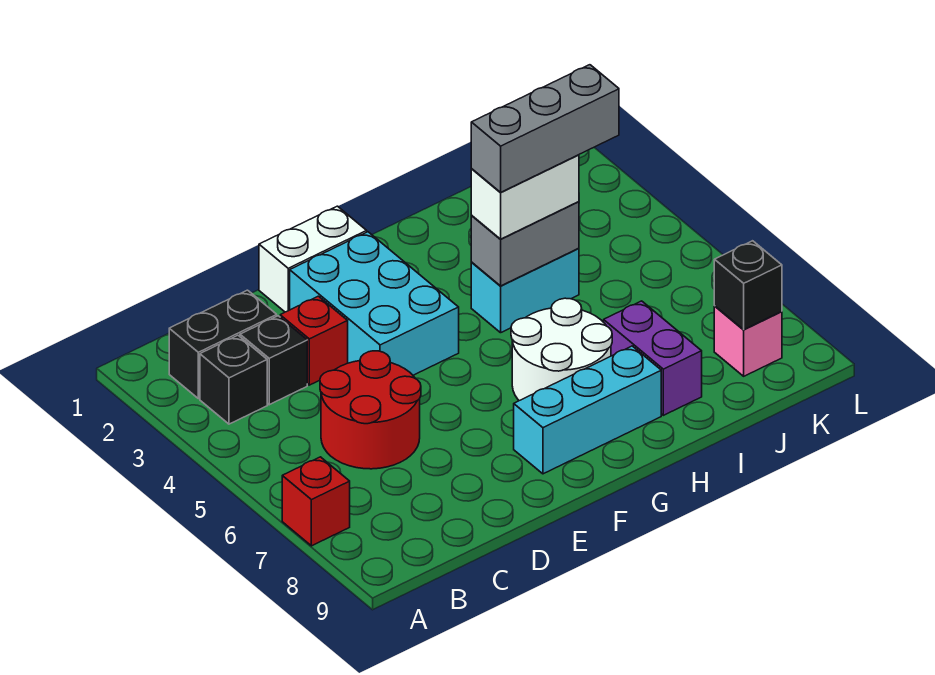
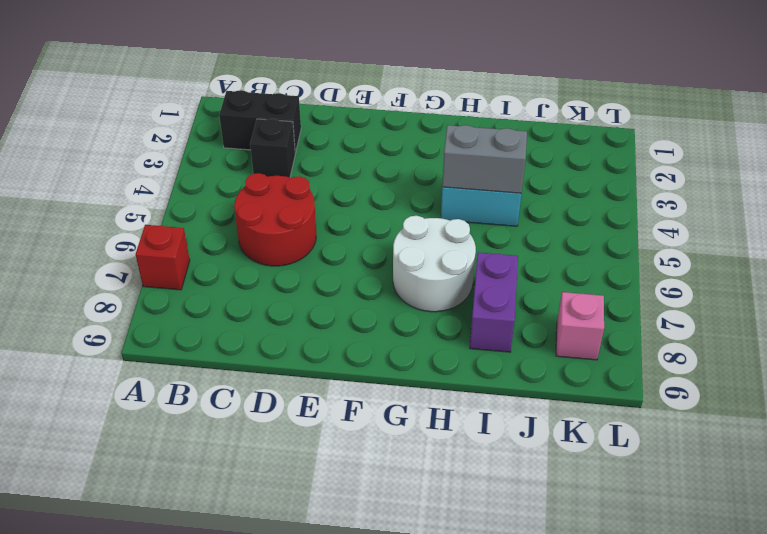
none -> black brick B3 level 1
none -> red brick D3 level 1
none -> white brick E1:F1 level 1

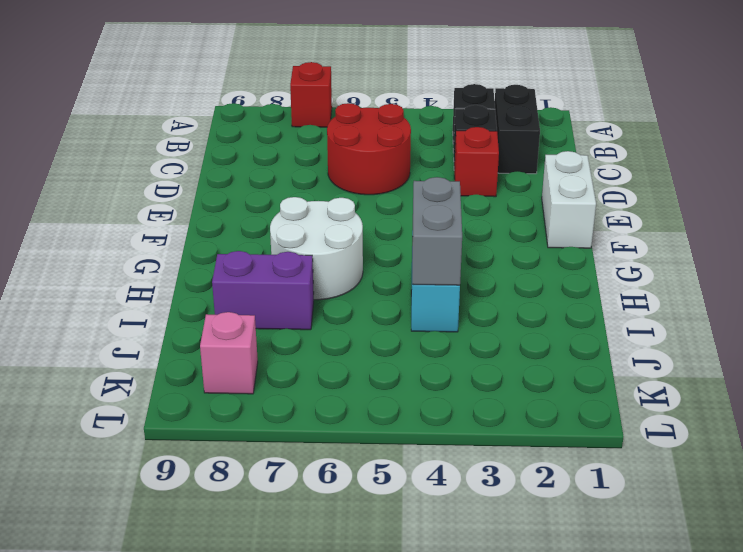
none -> cyan brick E2:F4 level 1
none -> cyan brick F8:H8 level 1
none -> black brick K8 level 2

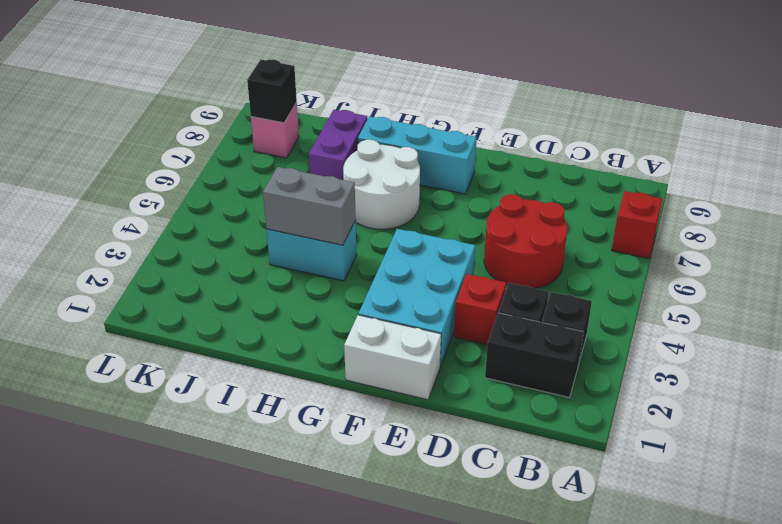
none -> white brick H4:I4 level 3
none -> grey brick H4:J4 level 4

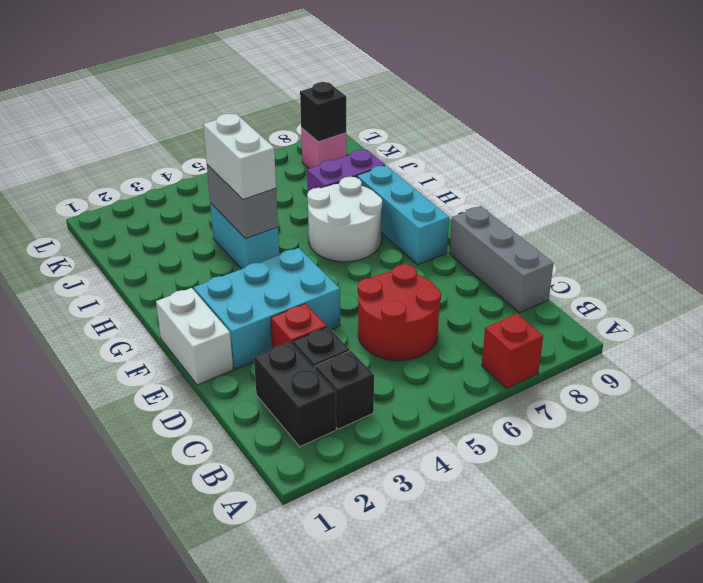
grey brick C9:E9 level 1 -> grey brick H4:J4 level 4

